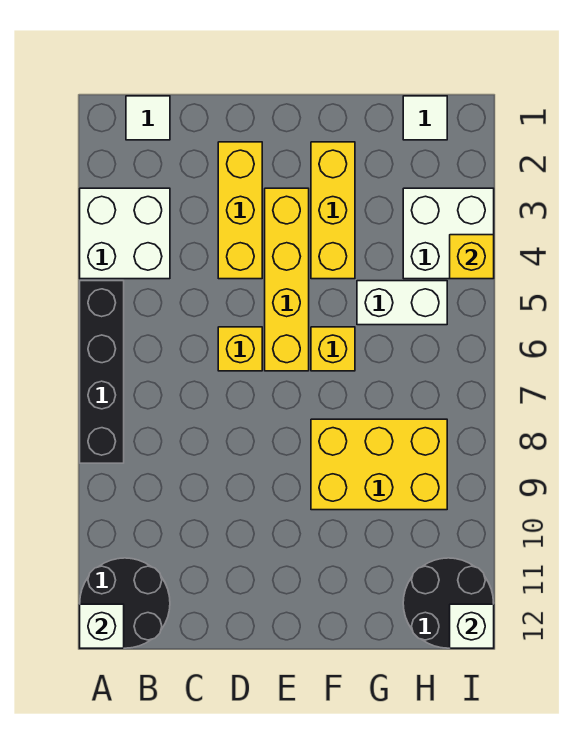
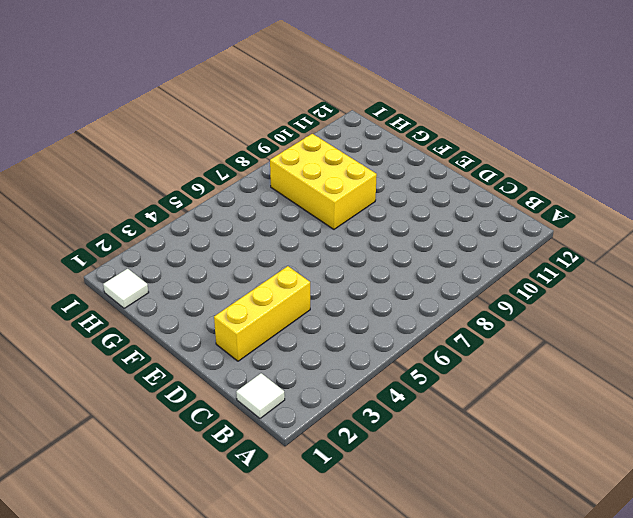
none -> white brick A3:B4 level 1
none -> black brick A5:A8 level 1
none -> black round brick A11:B12 level 1

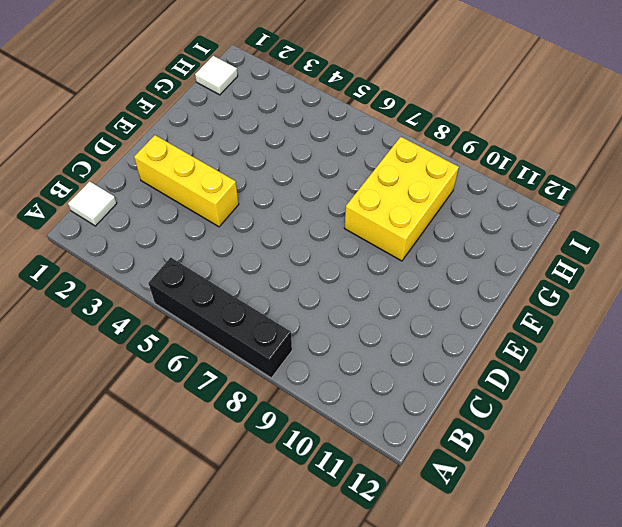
none -> white brick A3:B4 level 1
none -> black round brick A11:B12 level 1
none -> yellow brick D6 level 1

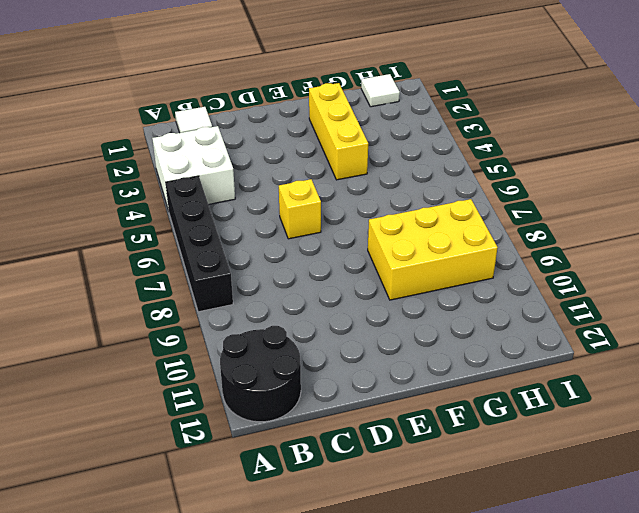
none -> yellow brick D2:D4 level 1
none -> yellow brick E3:E6 level 1
none -> yellow brick F6 level 1

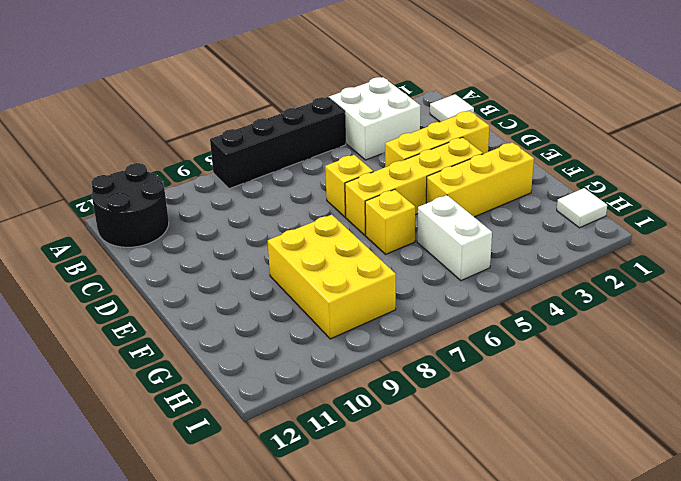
none -> white brick H3:I4 level 1
none -> black round brick H11:I12 level 1
none -> white brick A12 level 2

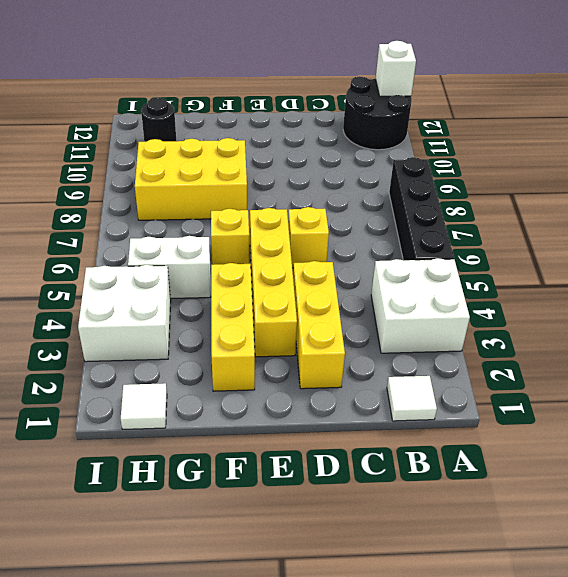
black round brick H11 level 1 -> black round brick H11:I12 level 1
none -> yellow brick I4 level 2
none -> white brick I12 level 2

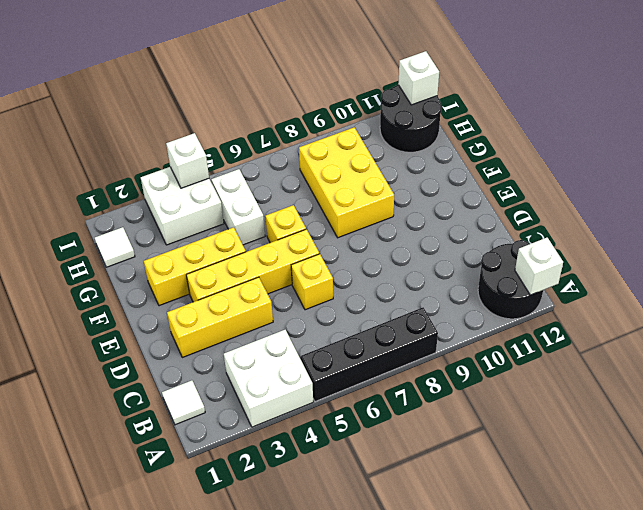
white brick I4 level 2 -> yellow brick I4 level 2

